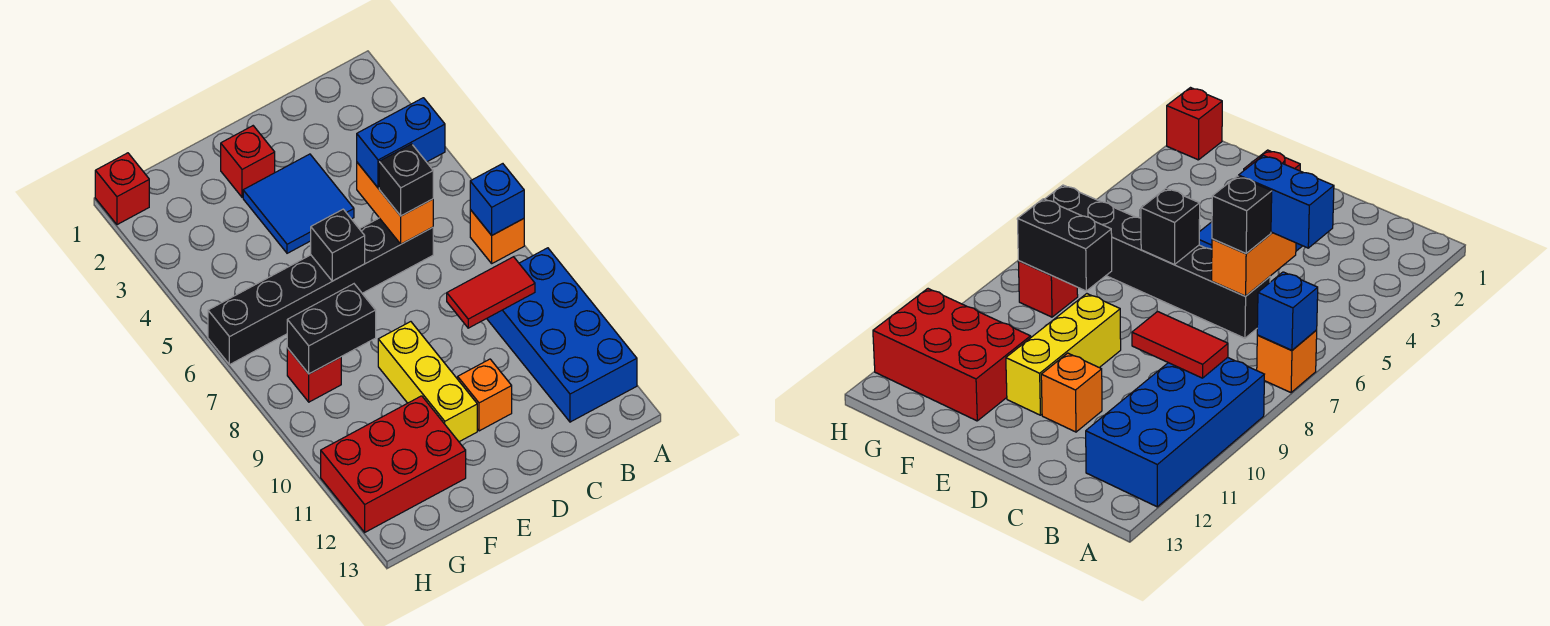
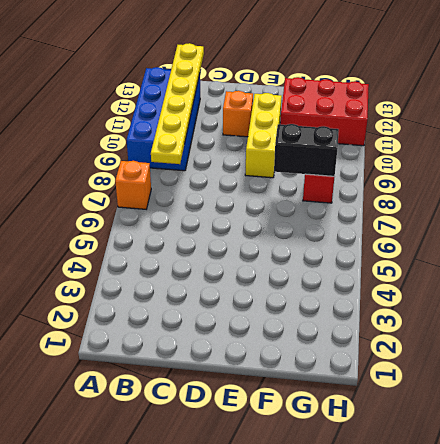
yellow plate B8:B13 level 2 -> red tile B9:C9 level 2
none -> black brick C6:H6 level 1
none -> blue tile D3:E4 level 1
none -> red brick E2 level 1

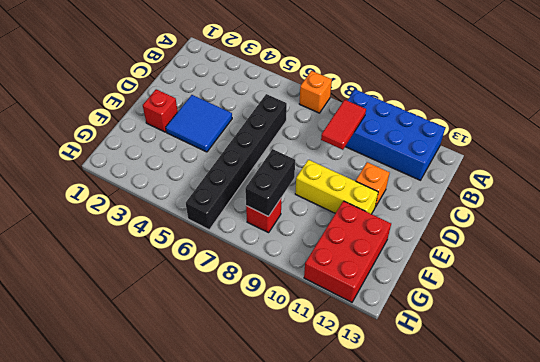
none -> red brick H1 level 1
none -> blue brick A7 level 2
none -> orange brick C5:C6 level 2

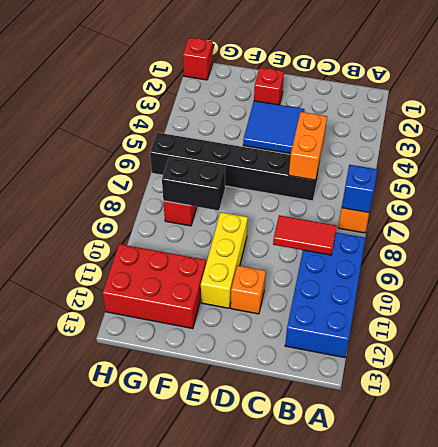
none -> black brick E6 level 2
none -> blue brick B5:C5 level 3
none -> black brick C6 level 3

